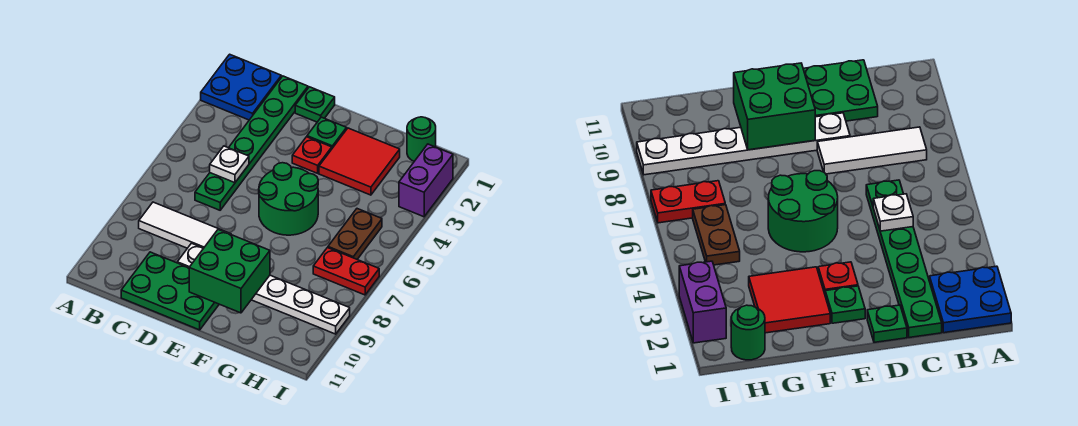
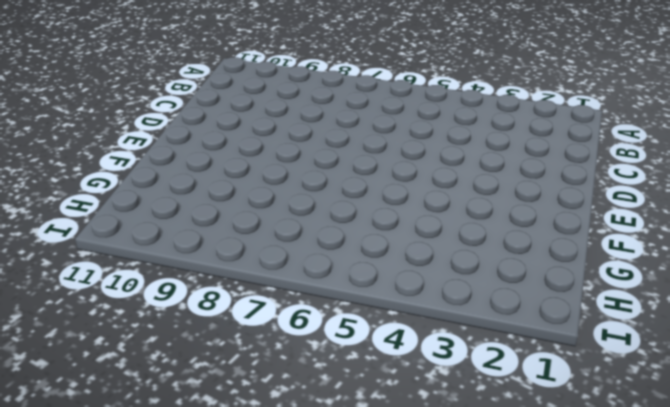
none -> blue plate A1:B2 level 1
none -> white tile B8:D8 level 1
none -> green plate C1:C6 level 1

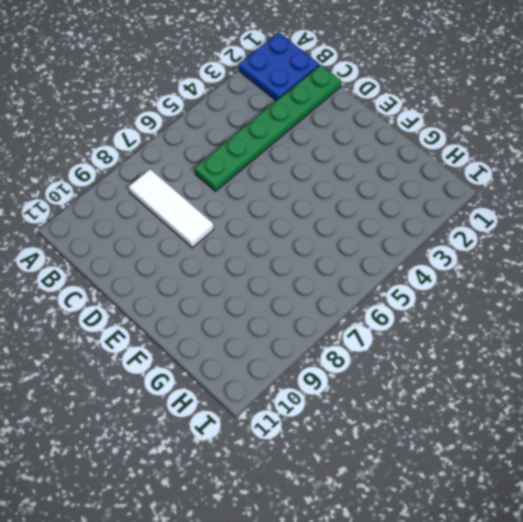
none -> green plate C10:E11 level 1
none -> green plate D1 level 1
none -> white plate D9:I9 level 1

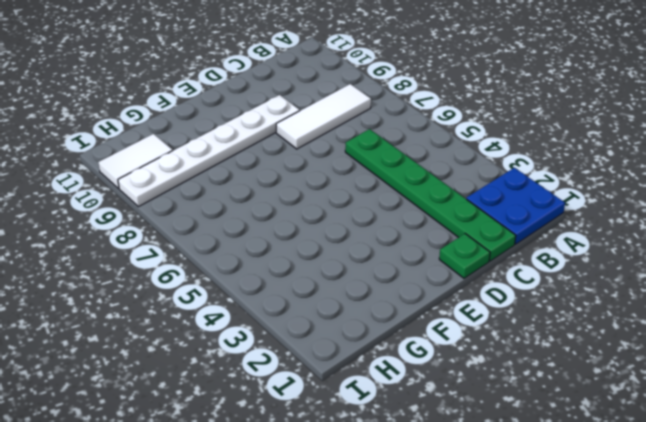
white tile H10:I10 level 1 -> none
none -> green plate C10:E11 level 1
none -> green plate E2 level 1
none -> red plate E3 level 1

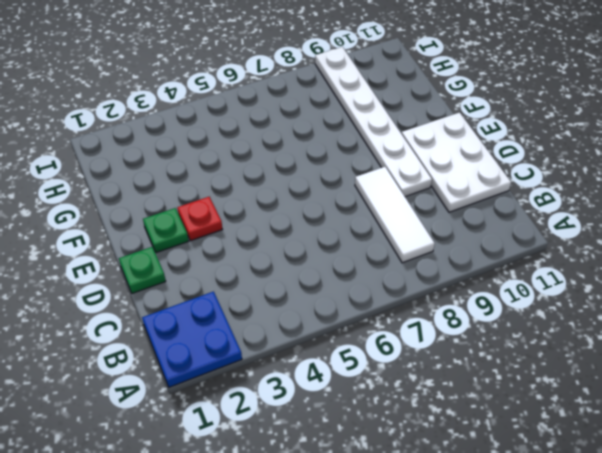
white plate C10:E11 level 1 -> green plate C10:E11 level 1
none -> green plate C1:C6 level 1
none -> green round brick E5:F6 level 1
none -> red tile F2:G3 level 1

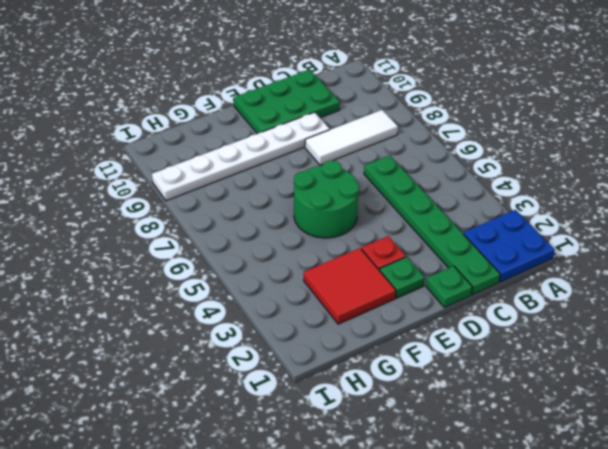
none -> green round brick H1 level 1
none -> brown plate H5:H6 level 1
none -> red plate H7:I7 level 1

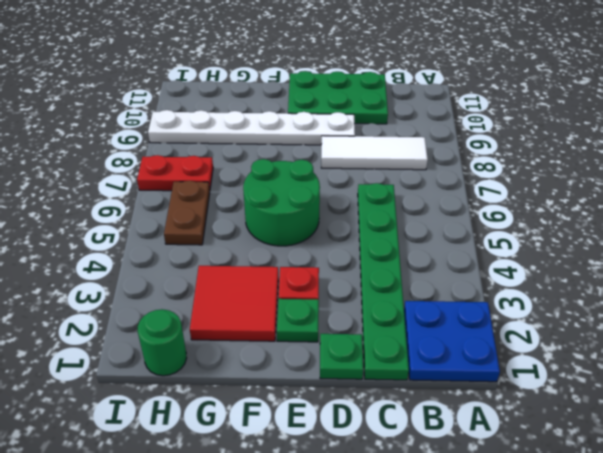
none -> purple brick I2:I3 level 1
none -> white plate C5 level 2
none -> green brick E9:F10 level 2

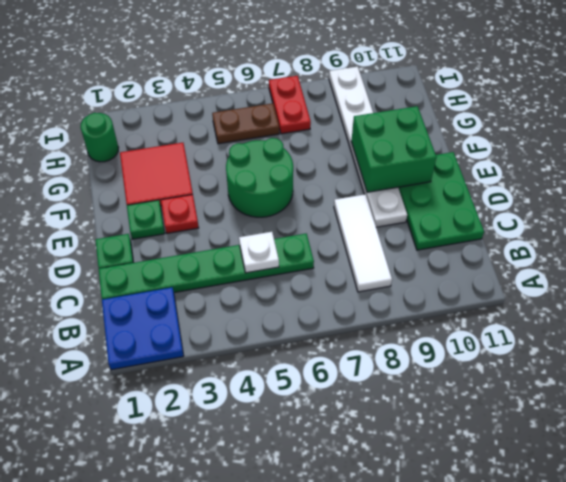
none -> purple brick I2:I3 level 1

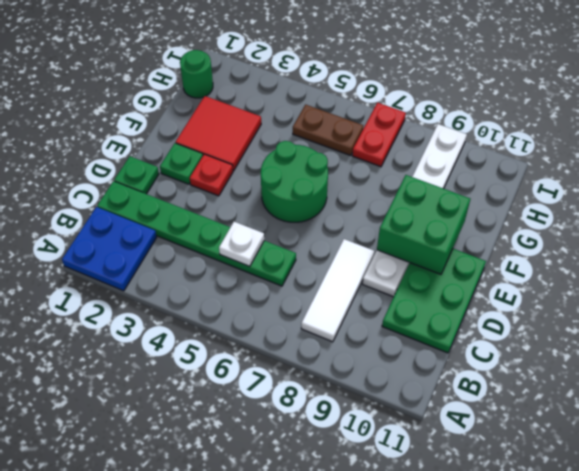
none -> purple brick I2:I3 level 1

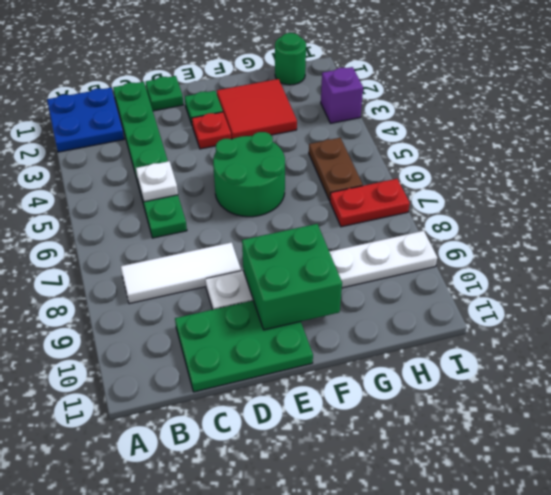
purple brick I3 level 1 -> purple brick I2:I3 level 1

